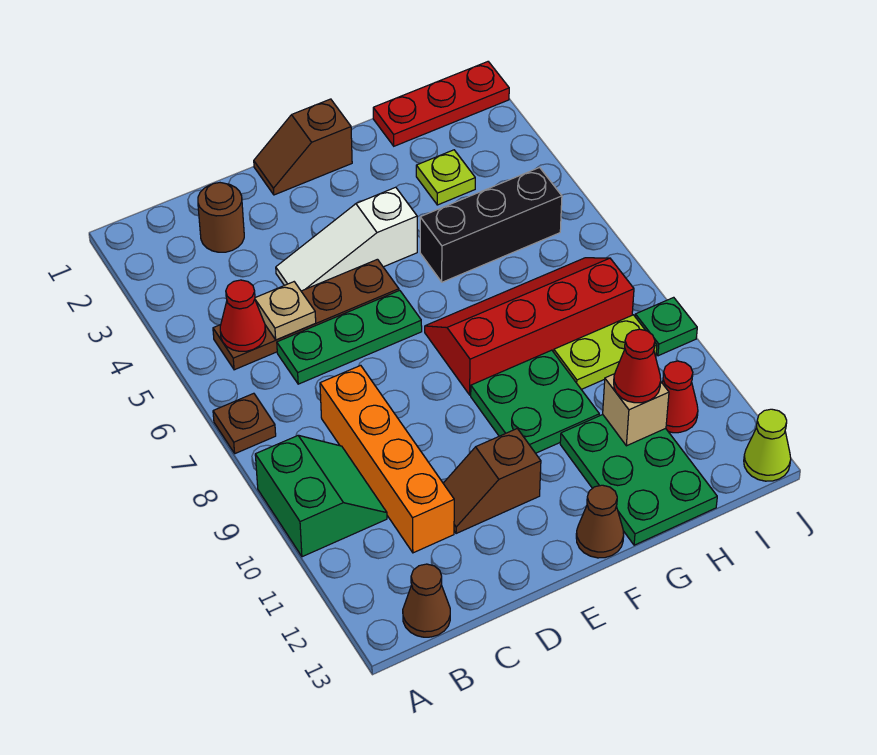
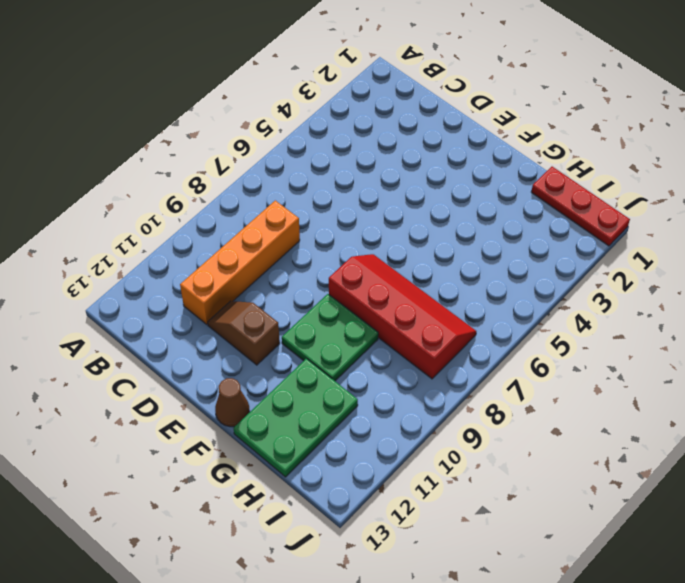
none -> brown plate A7 level 1
none -> green slope A9:B10 level 1 top A
none -> brown plate B5:E5 level 1

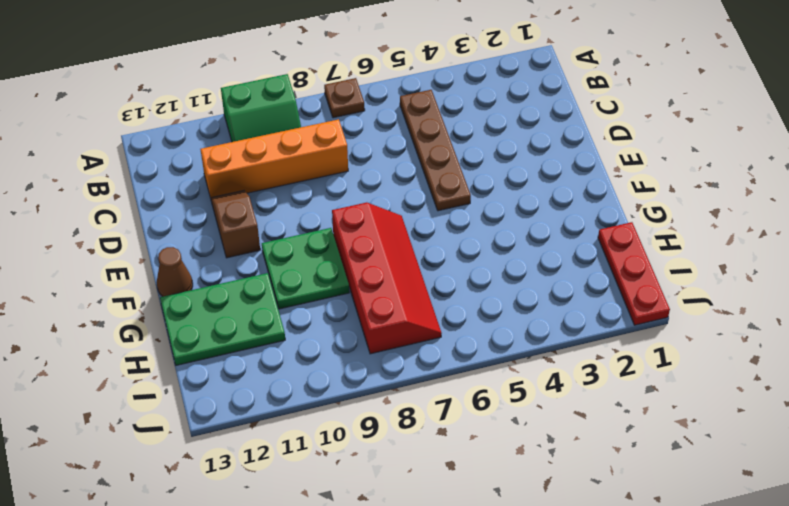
none -> brown cone B13 level 1
none -> brown round brick C2 level 1
none -> green plate C6:E6 level 1

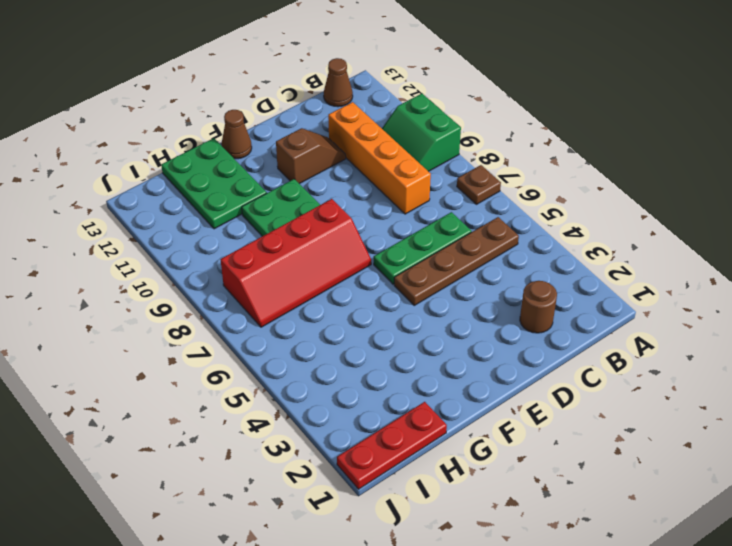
none -> white slope D4:F4 level 1 top F
none -> brown slope E1:F1 level 1 top F
none -> black brick G5:I5 level 1

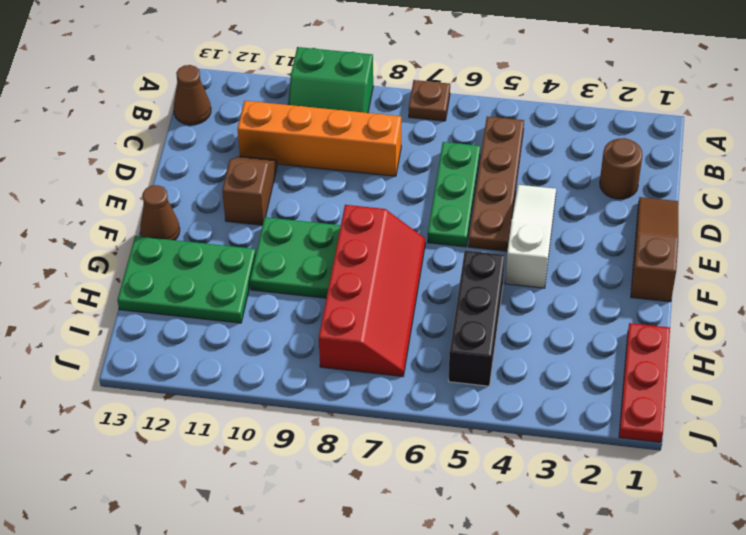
brown slope D1:F1 level 1 top F -> brown slope E1:F1 level 1 top F
none -> lime plate H3 level 1
none -> lime plate H9:I9 level 1
none -> red cone I11 level 1

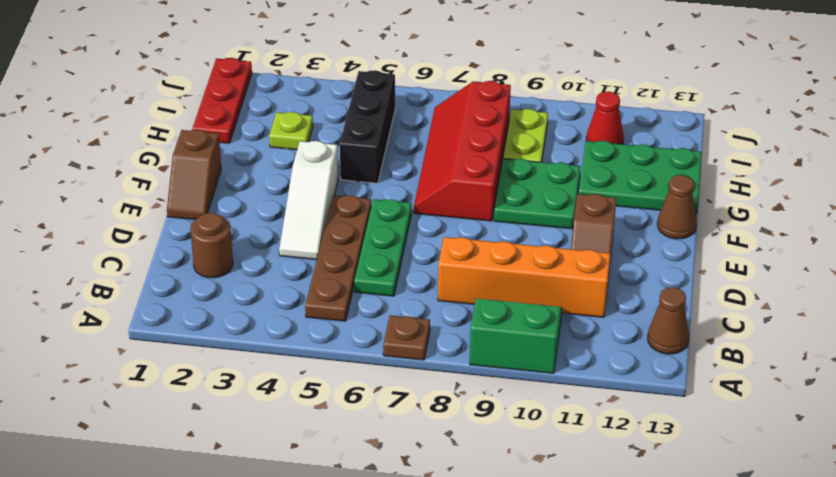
none -> green plate J9 level 1
none -> lime cone J13 level 1
none -> red cone B5 level 2

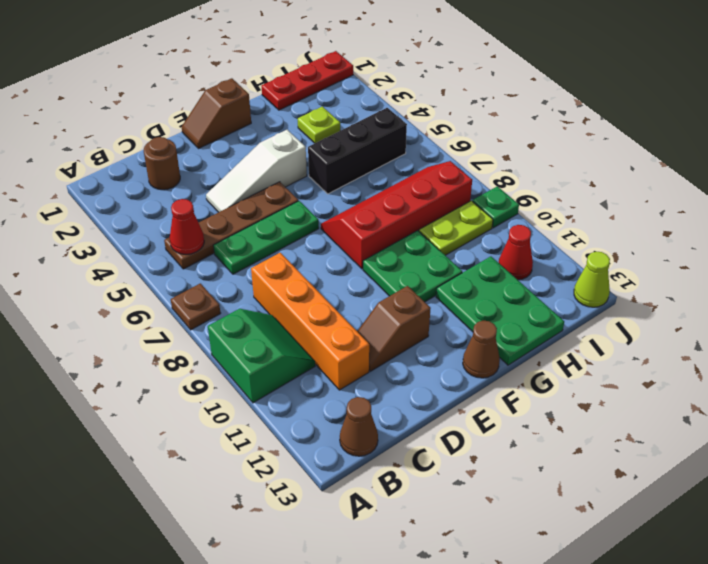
none -> tan plate C5 level 2
none -> tan brick H11 level 2
none -> red cone H11 level 3

